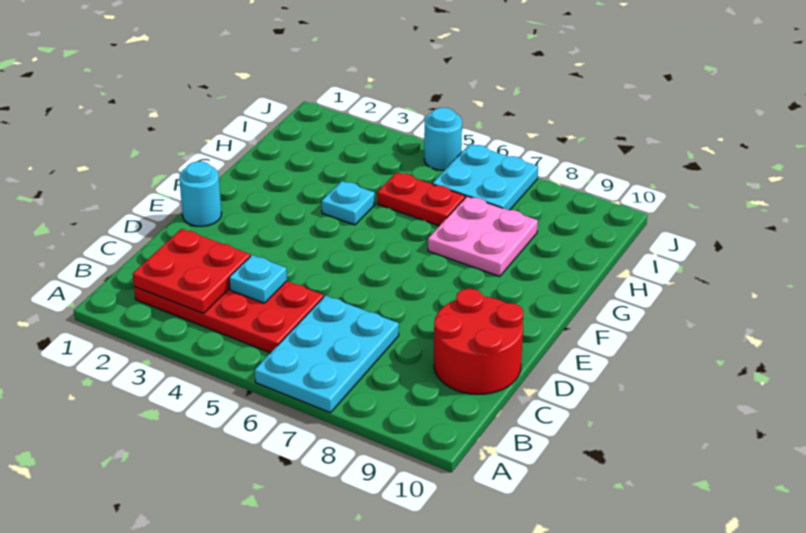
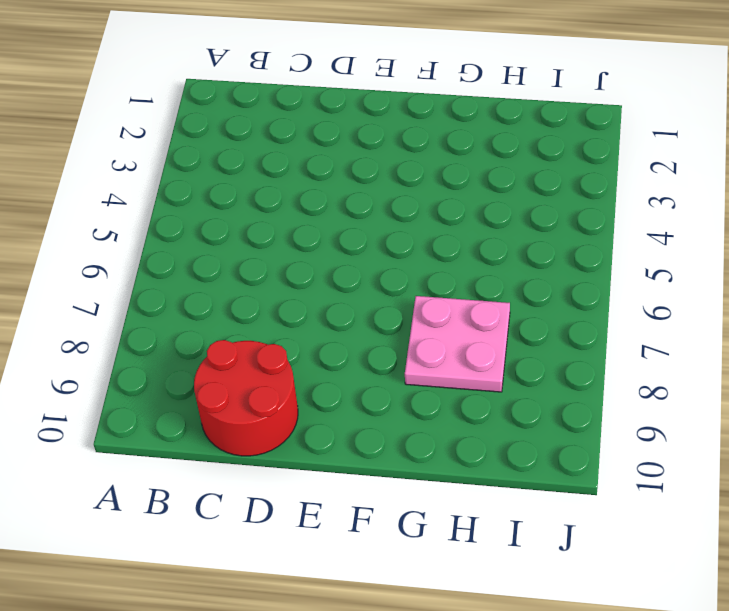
none -> cyan plate A6:C7 level 1
none -> red plate B2:C5 level 1

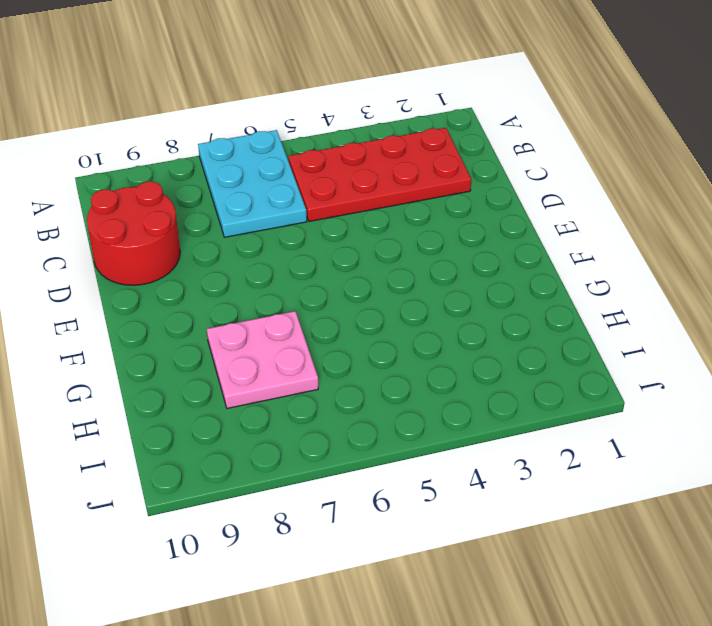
none -> cyan round brick E1 level 1
none -> cyan plate G4 level 1

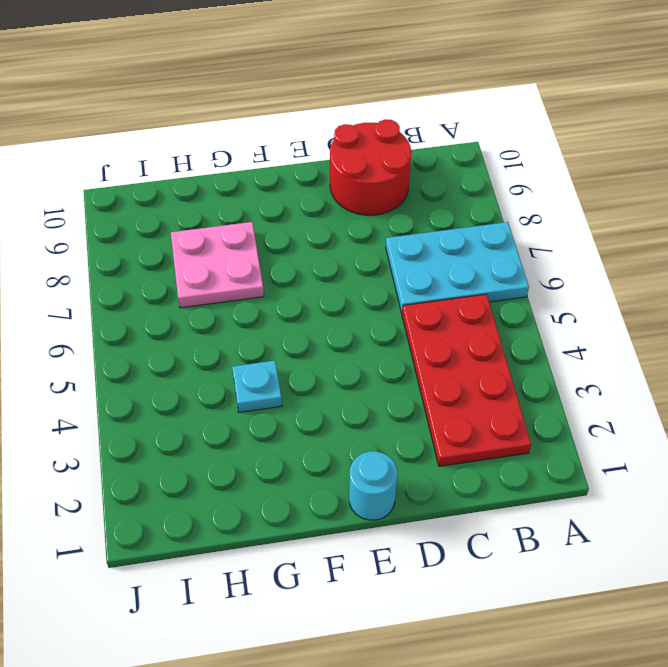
none -> red plate H5:H6 level 1
none -> cyan plate I6:J7 level 1

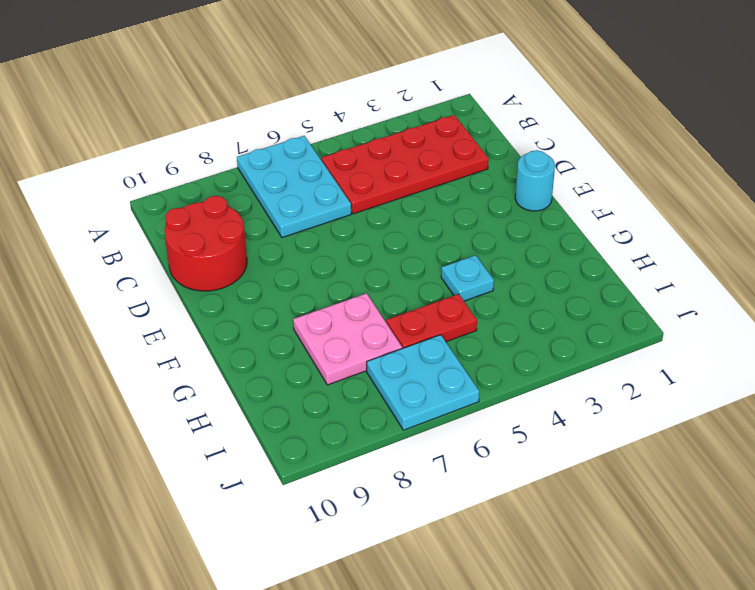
none -> cyan round brick J5 level 1
none -> red plate B2:C3 level 2

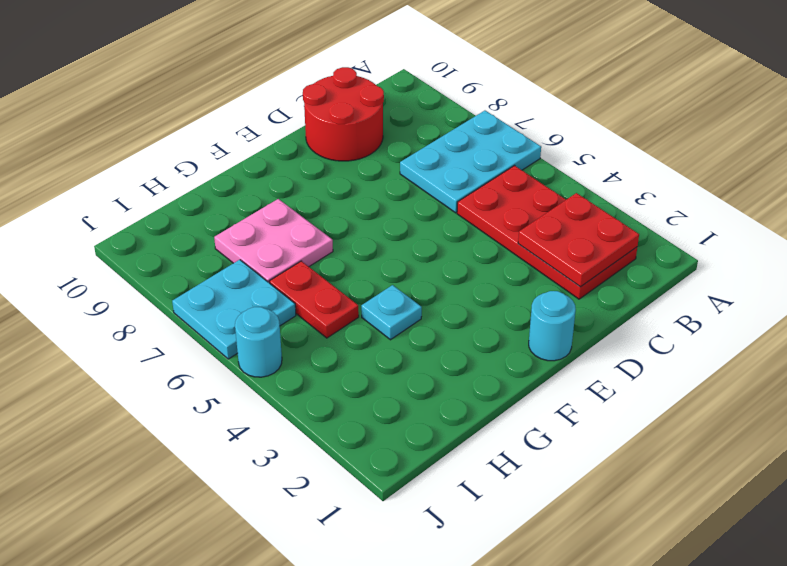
none -> cyan plate C4 level 2

